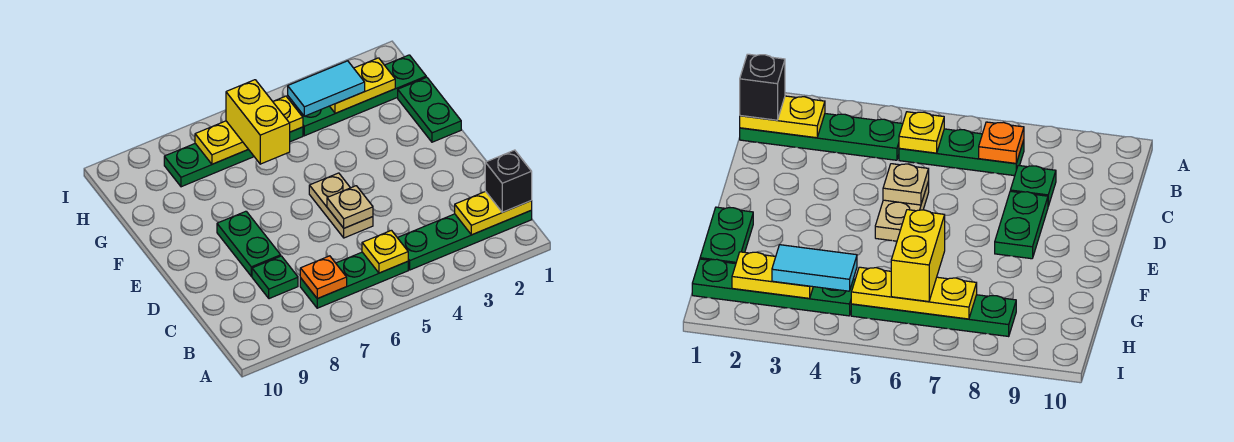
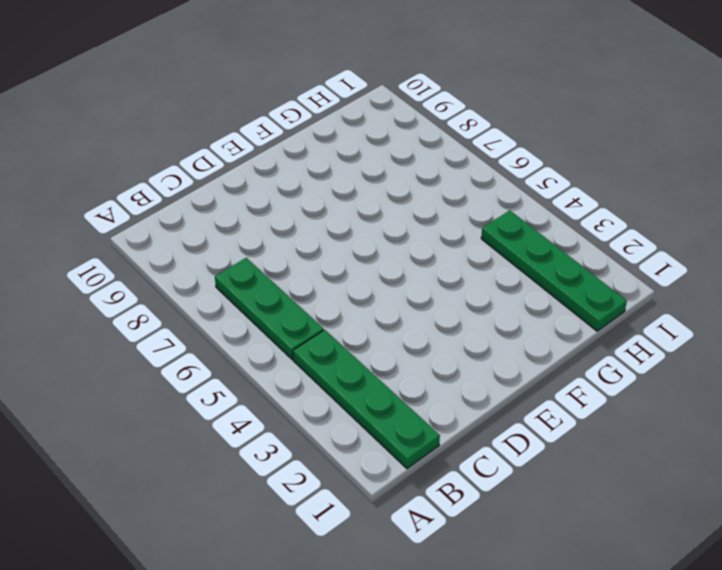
none -> green plate C8 level 1
none -> tan plate D5:E5 level 1
none -> green plate D8:E8 level 1

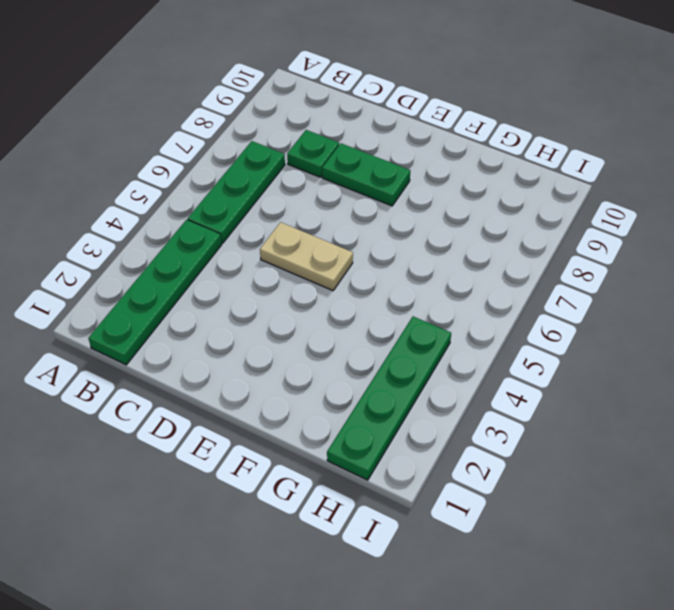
none -> green plate F1:G1 level 1
none -> green plate H5:H8 level 1
none -> yellow plate B1:B2 level 2

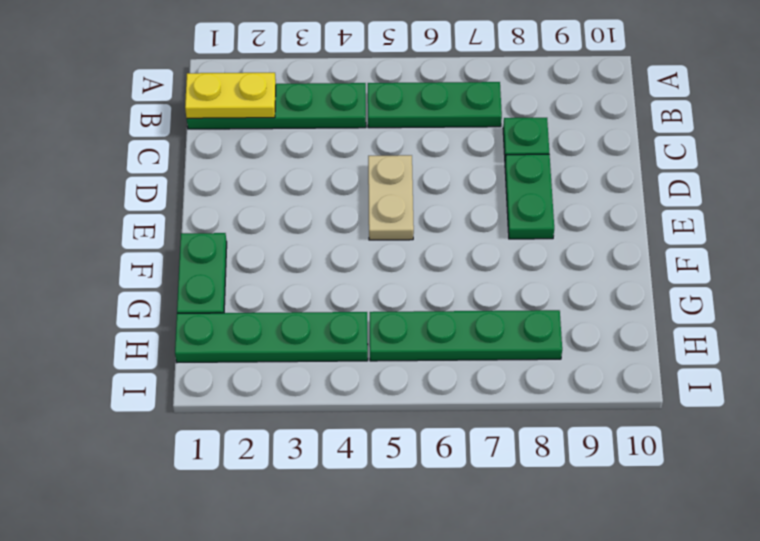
none -> yellow plate B5 level 2
none -> orange plate B7 level 2
none -> tan plate D5 level 2

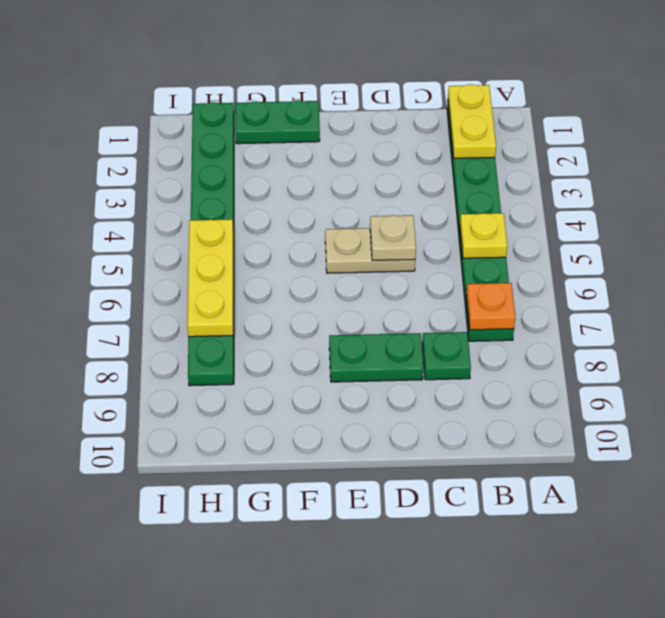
none -> yellow plate H2:H3 level 2
none -> black brick B1 level 3
none -> yellow brick G6:H6 level 3

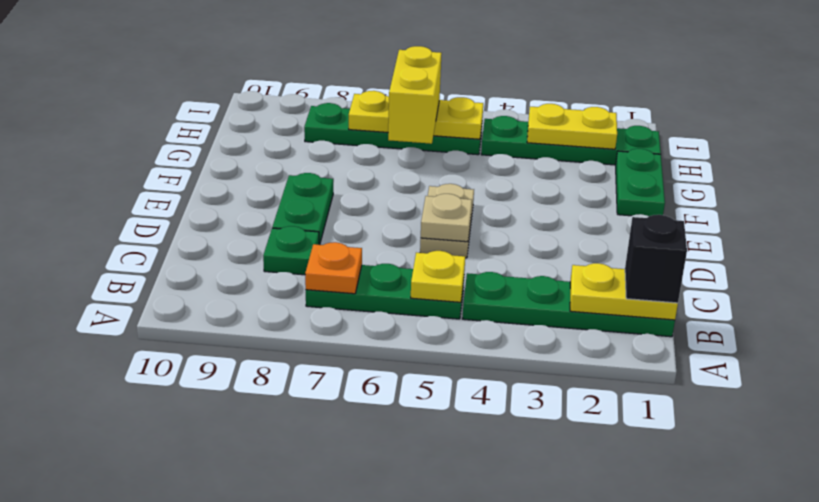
none -> cyan tile H3:H4 level 3

